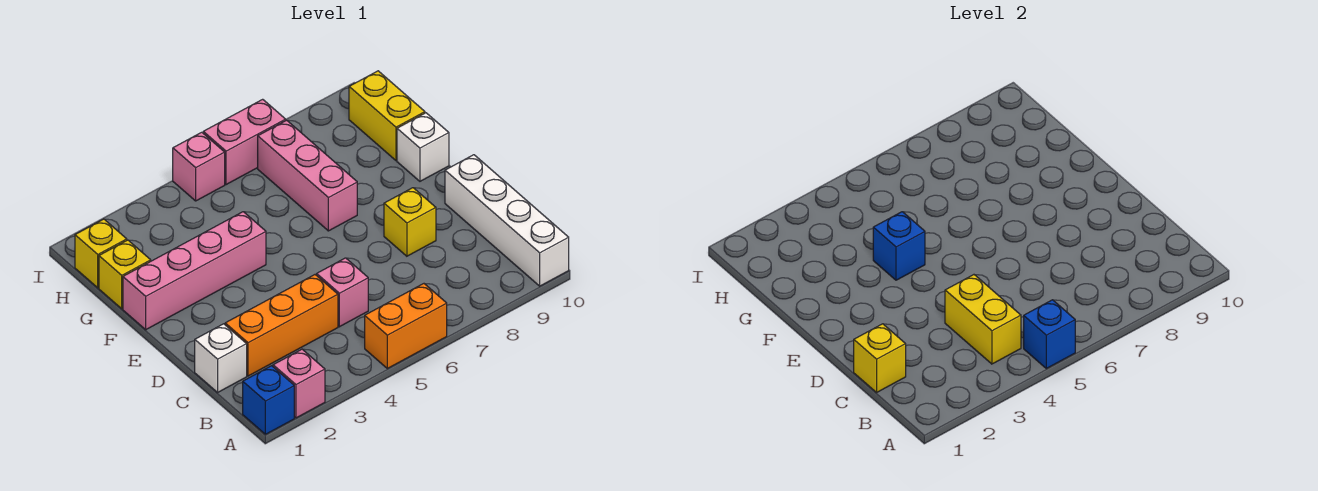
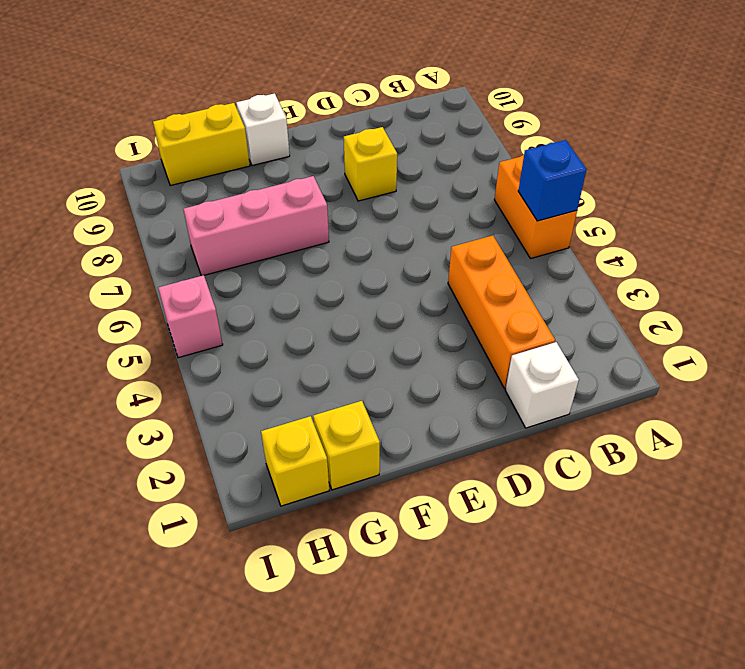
none -> blue brick A1 level 1
none -> pink brick A2 level 1
none -> white brick A10:D10 level 1

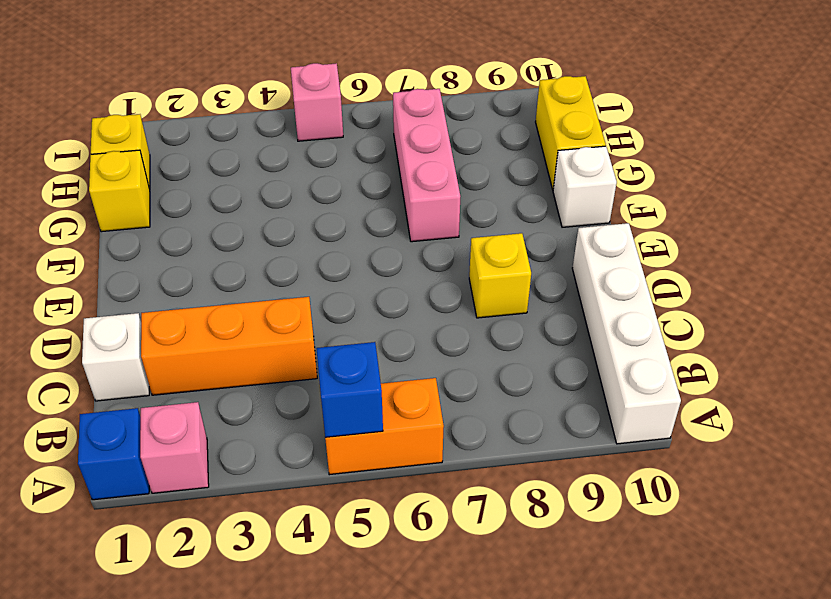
none -> pink brick C5 level 1
none -> pink brick F1:F4 level 1
none -> pink brick I6:I7 level 1

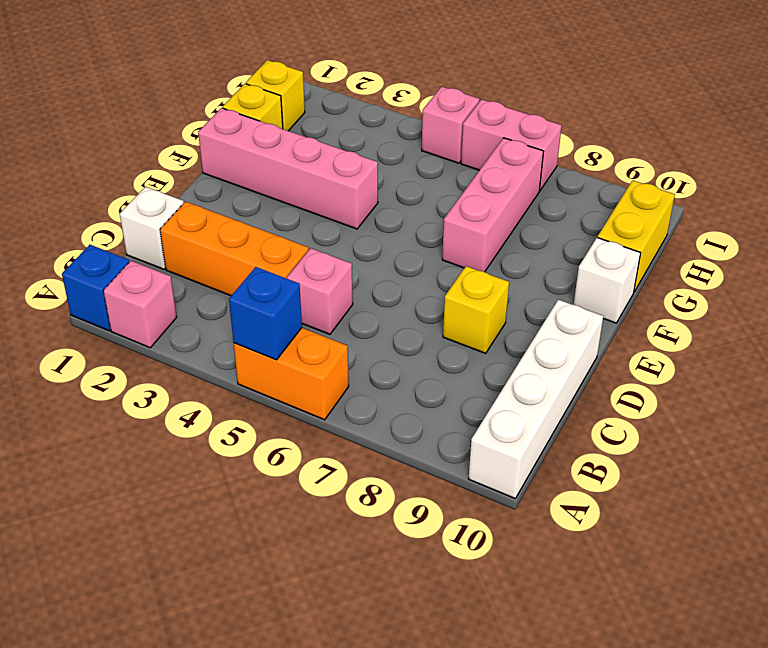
none -> yellow brick B4:C4 level 2
none -> yellow brick C1 level 2
none -> blue brick F4 level 2

